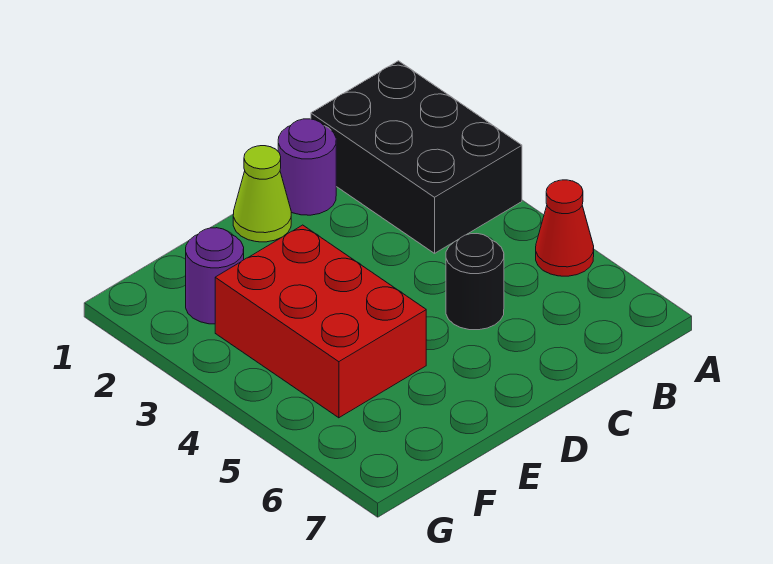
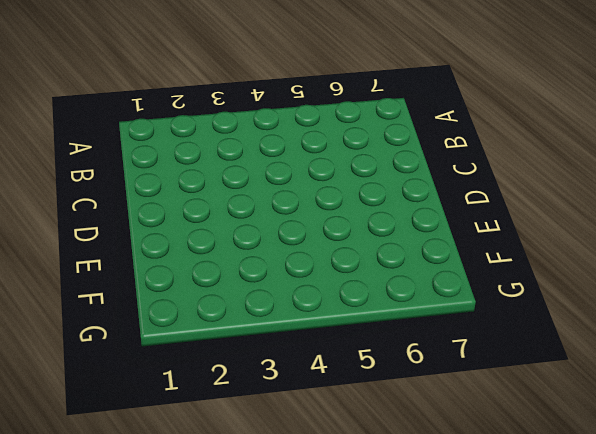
none -> black brick A1:B3 level 1
none -> red cone A5 level 1

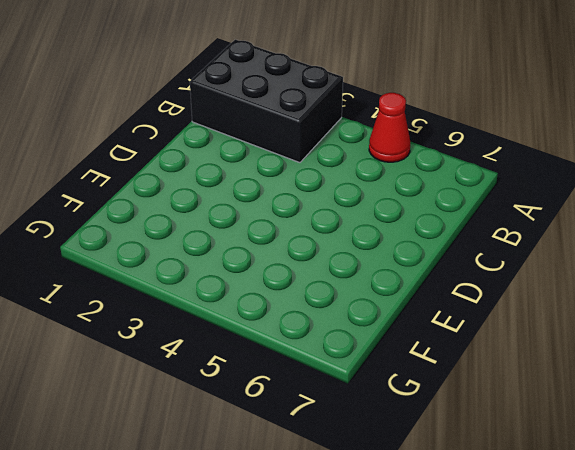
none -> purple round brick C1 level 1
none -> black round brick C5 level 1

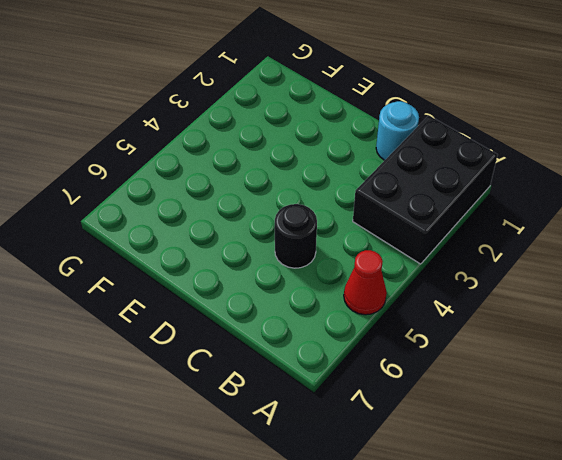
cyan round brick C1 level 1 -> purple round brick C1 level 1
none -> lime cone D1 level 1
none -> red brick E3:F5 level 1

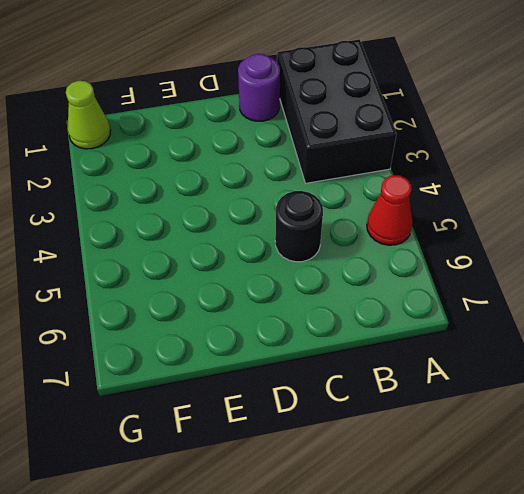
lime cone G1 level 1 -> lime cone D1 level 1
none -> red brick E3:F5 level 1
none -> purple round brick F2 level 1

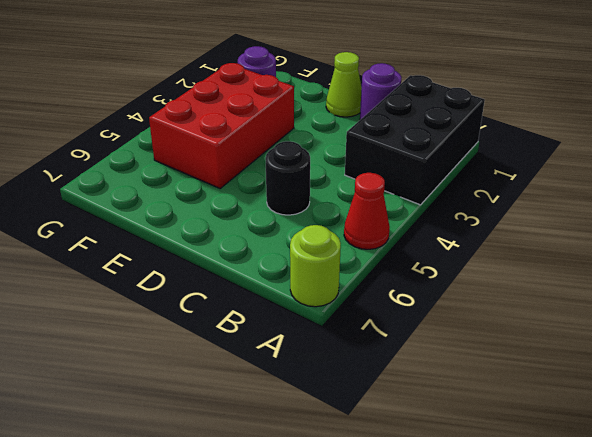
lime round brick A7 level 1 -> none

